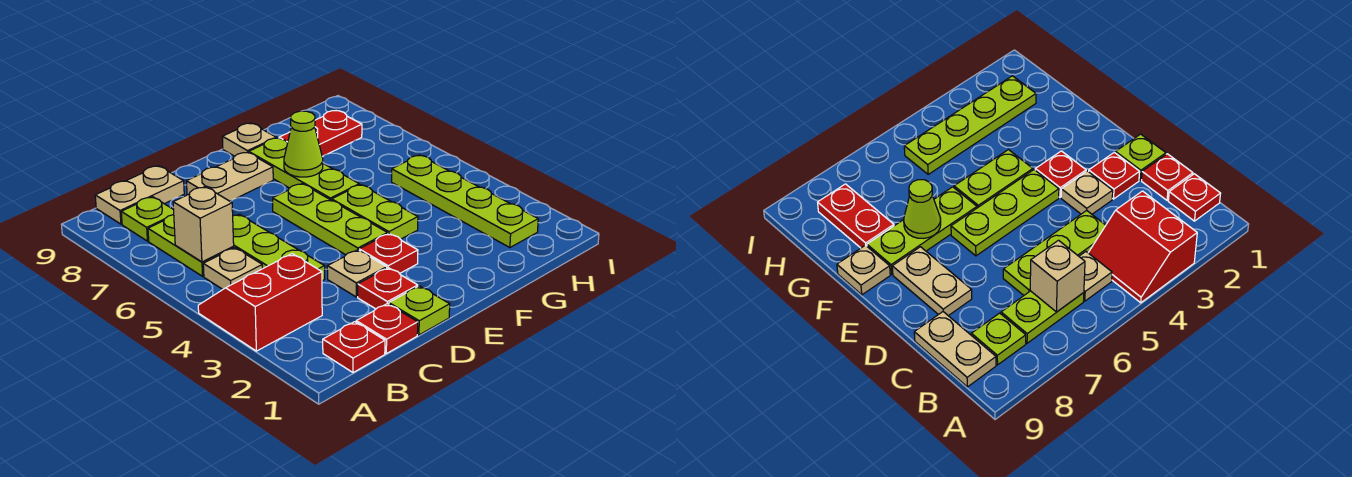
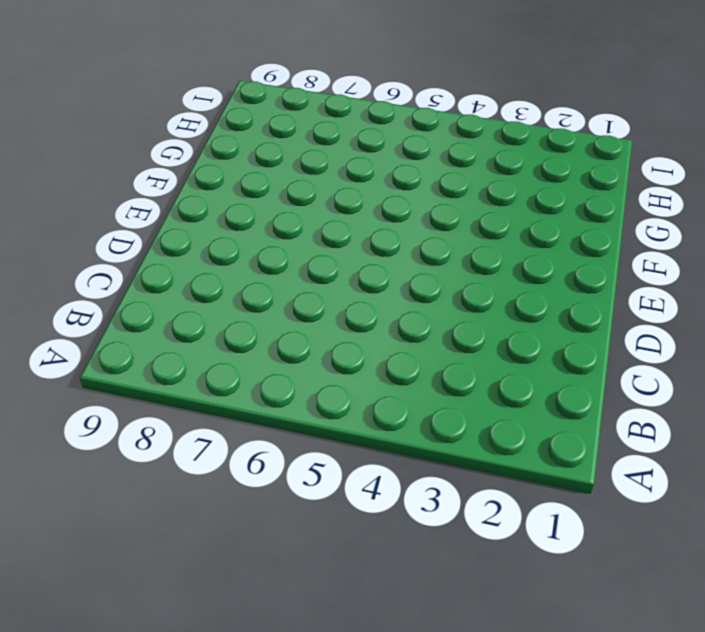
none -> red slope A3:B4 level 1 top 3
none -> red plate B1 level 1
none -> tan plate B5 level 1

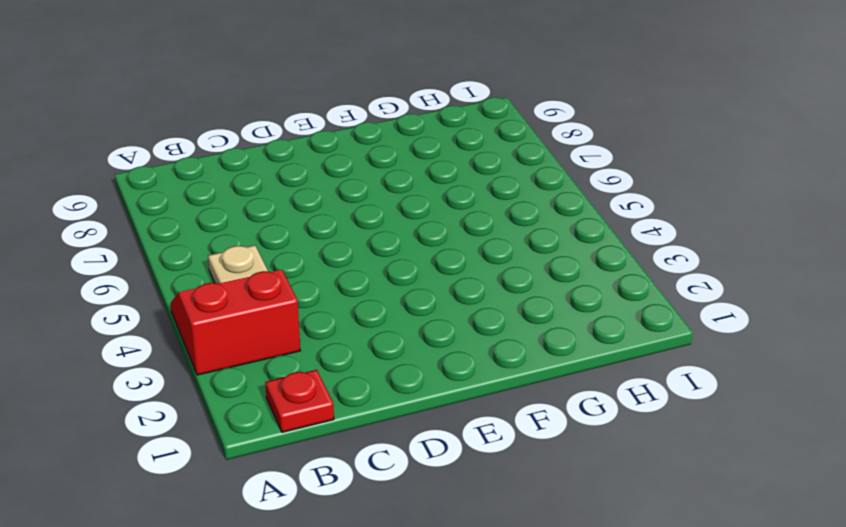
none -> lime plate B6:B7 level 1
none -> lime plate B8 level 1
none -> tan plate B9:C9 level 1

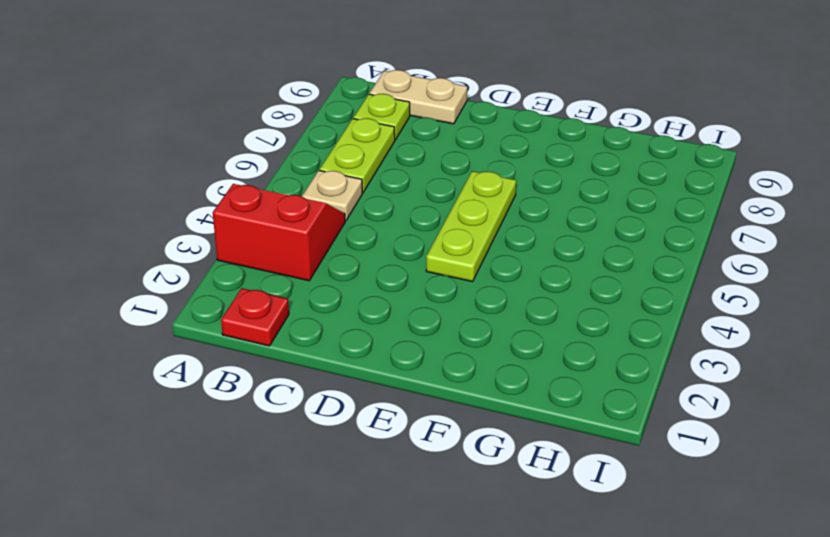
none -> red plate C1 level 1
none -> lime plate C4:C6 level 1
none -> lime plate D1 level 1

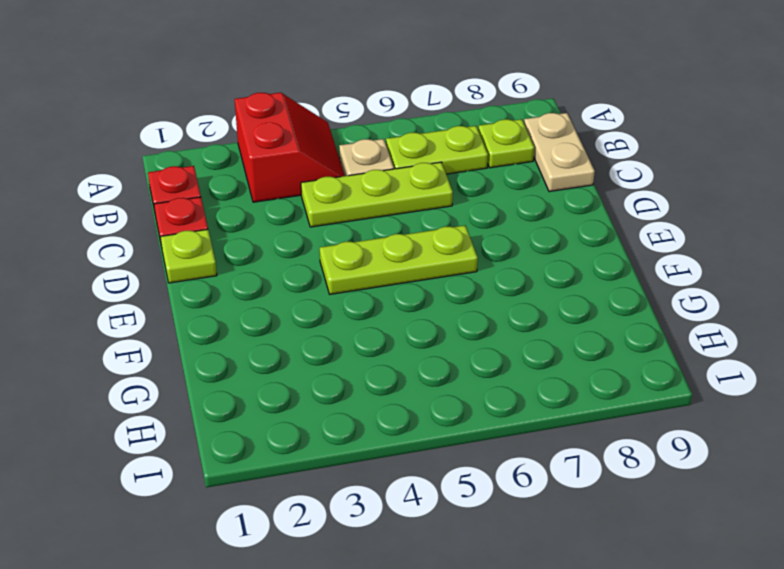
none -> red plate D2 level 1
none -> tan plate D3 level 1
none -> tan plate D8:E8 level 1

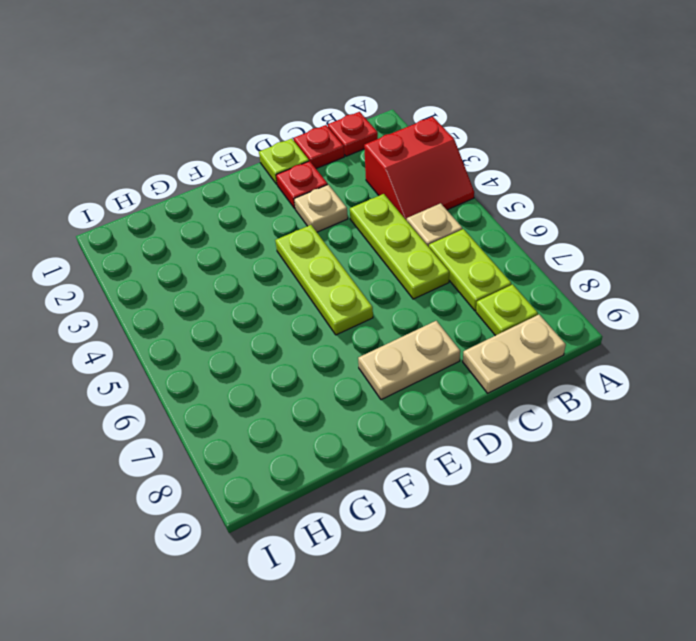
none -> red plate E3 level 1
none -> lime plate F4:F5 level 1
none -> lime plate F6:F8 level 1

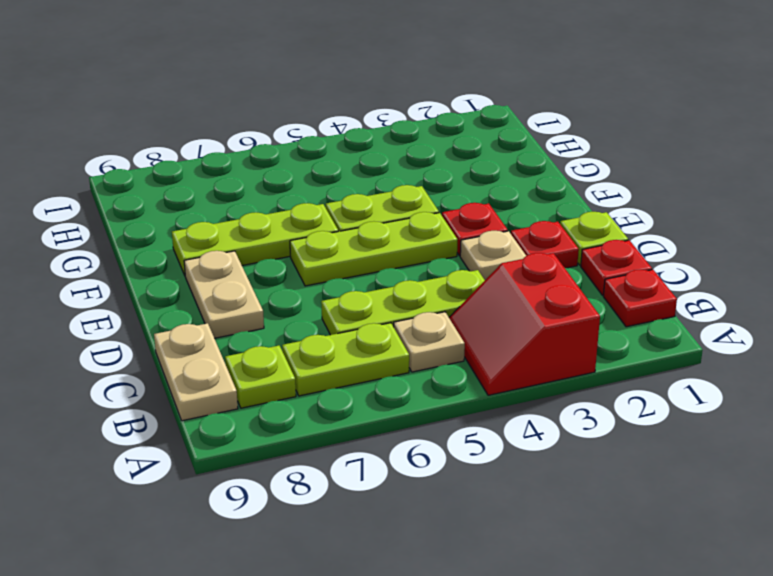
none -> tan plate F9 level 1
none -> red plate G8:H8 level 1
none -> lime plate H2:H5 level 1

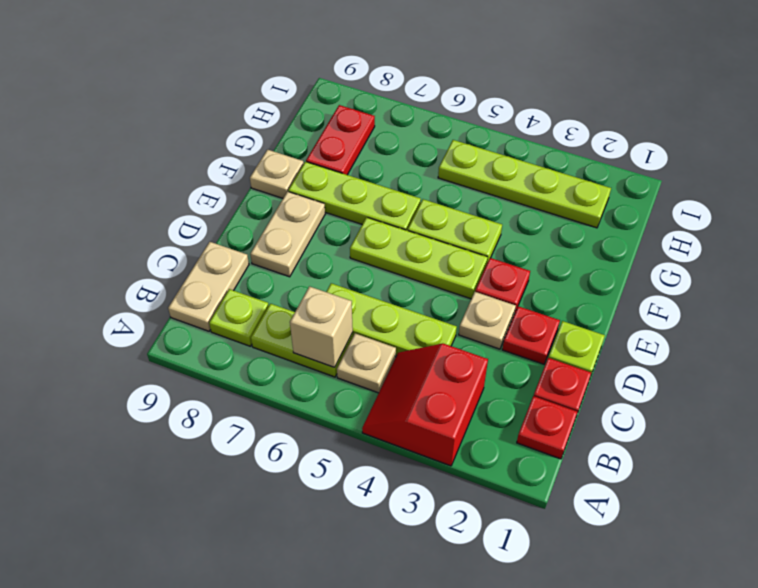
none -> lime cone F7 level 2

